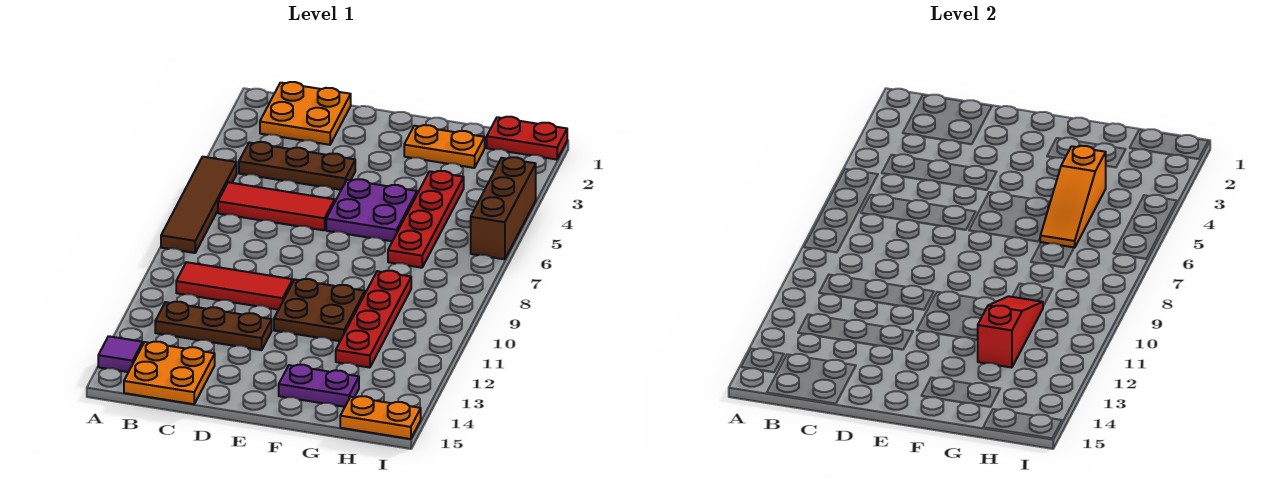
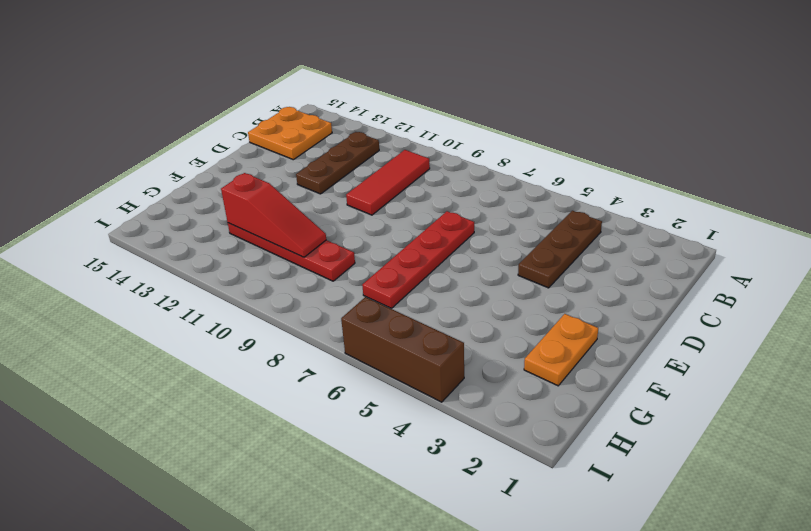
red plate D7:G7 level 1 -> red plate G4:G7 level 1
none -> brown tile A5:A8 level 1
none -> purple tile A14 level 1
none -> orange plate B1:C2 level 1

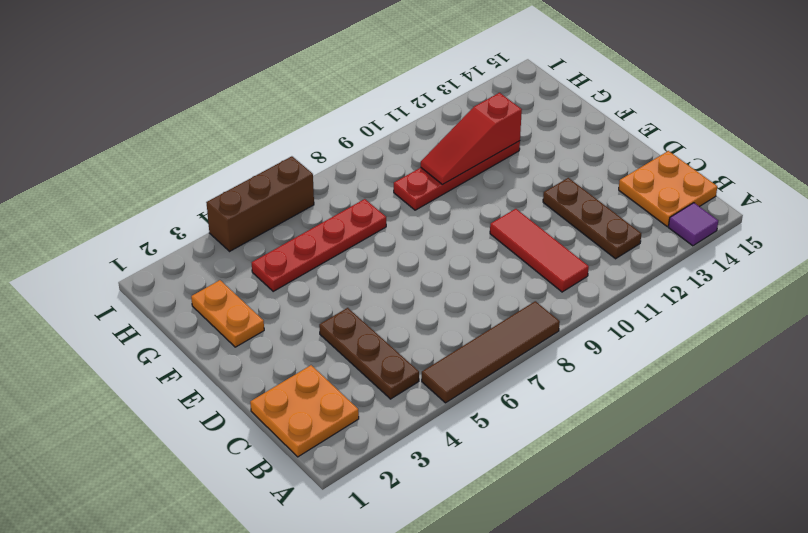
none -> red tile B6:D6 level 1
none -> purple plate E5:F6 level 1
none -> brown plate E10:F11 level 1

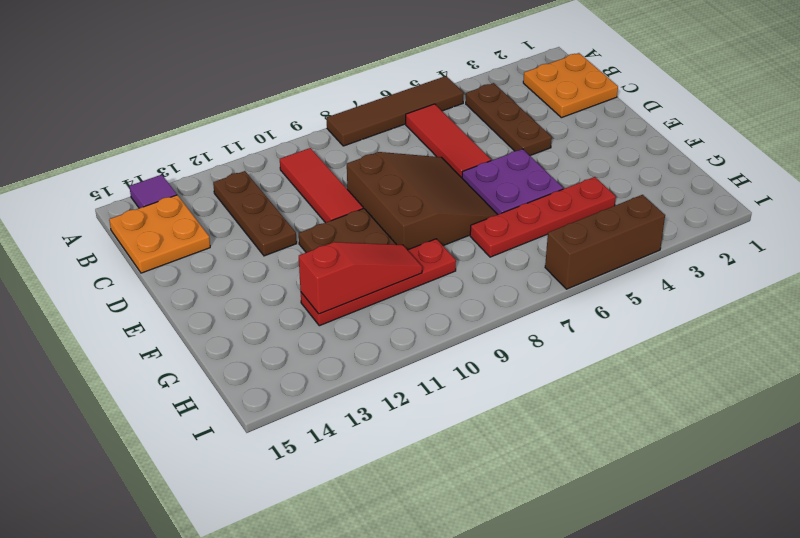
brown slope D7:F9 level 1 top 9 -> none
none -> orange plate F2:G2 level 1
none -> purple plate F14:G14 level 1
none -> red plate H1:I1 level 1

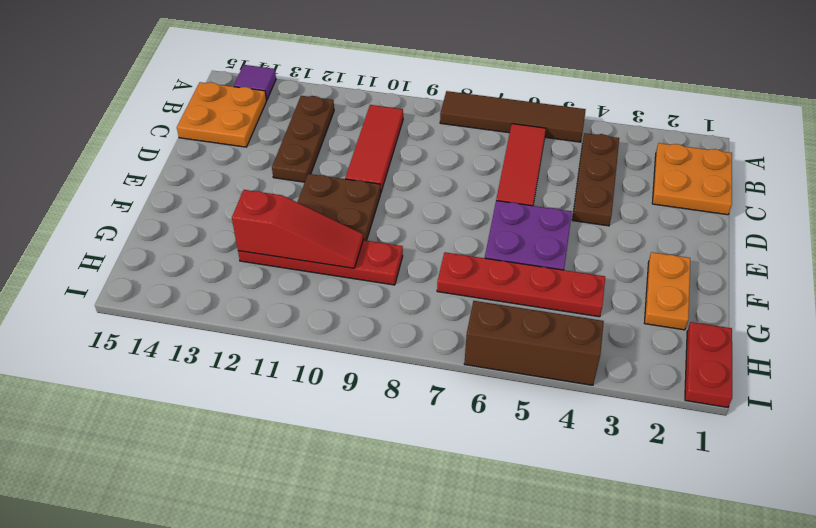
none -> purple plate F14:G14 level 1
none -> orange plate H15:I15 level 1
none -> orange slope G4:G6 level 2 top 4

